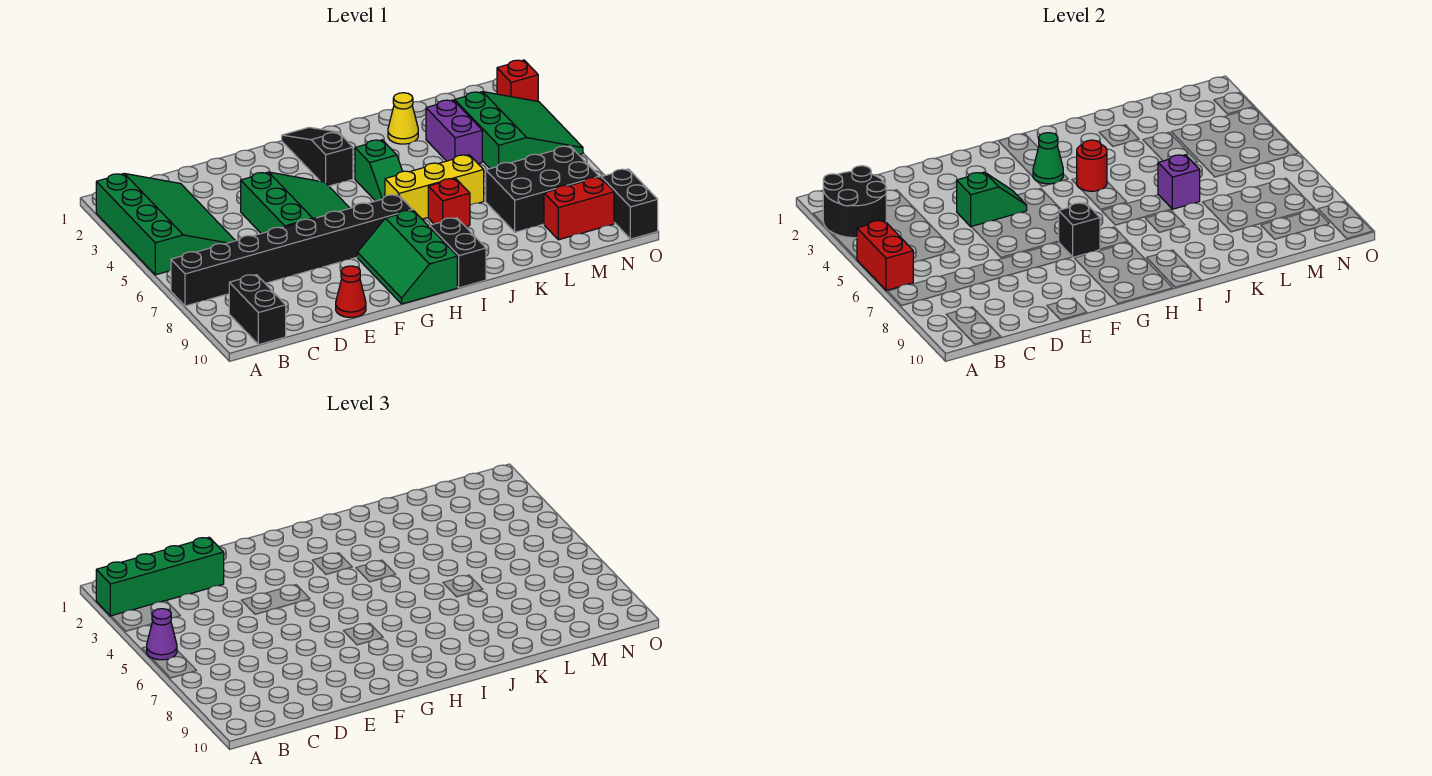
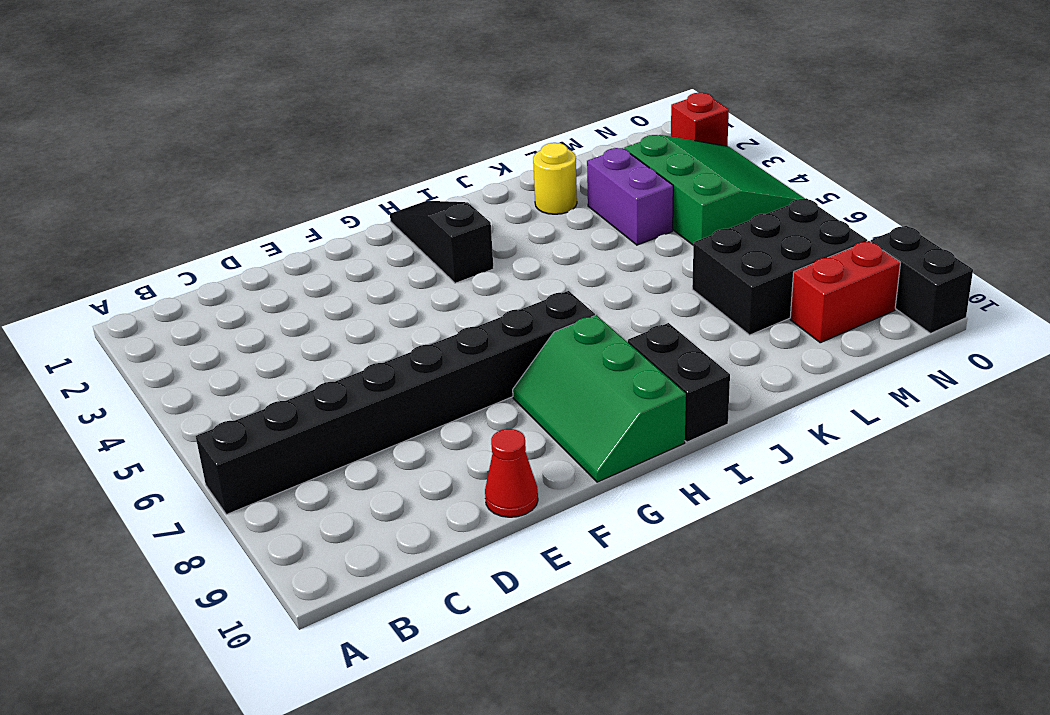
yellow round brick K2 level 1 -> yellow cone K2 level 1
none -> green slope A2:C5 level 1 top A
none -> black brick B9:B10 level 1
none -> green slope E4:G6 level 1 top E

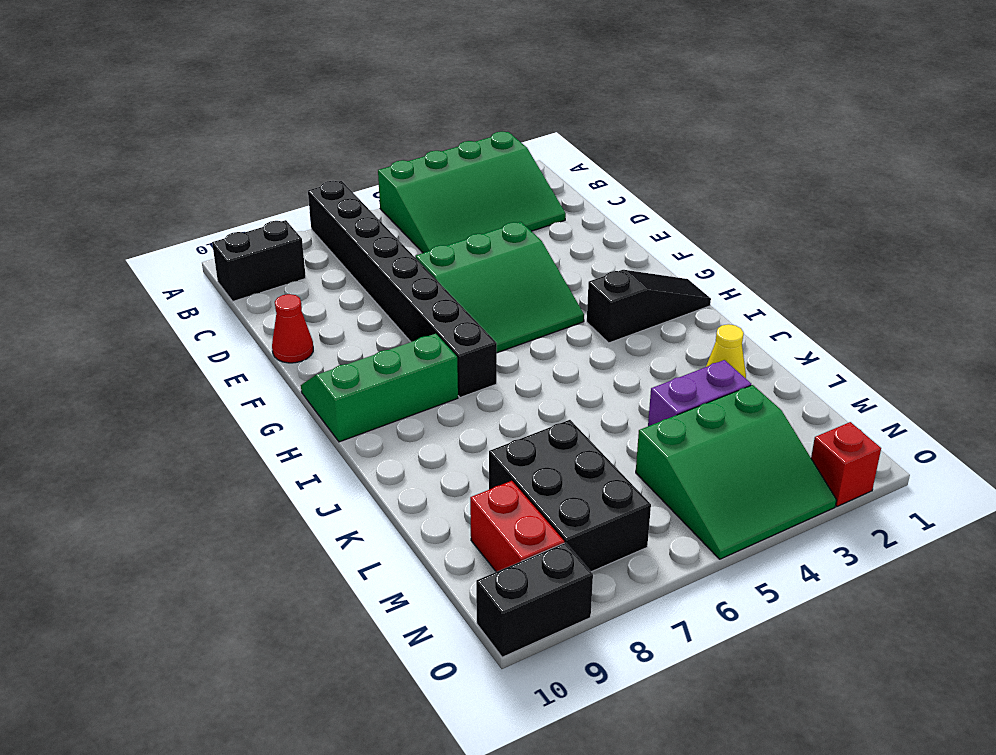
none -> green slope I4:I5 level 1 top 4
none -> yellow brick I6:K6 level 1
none -> black brick I9:I10 level 1

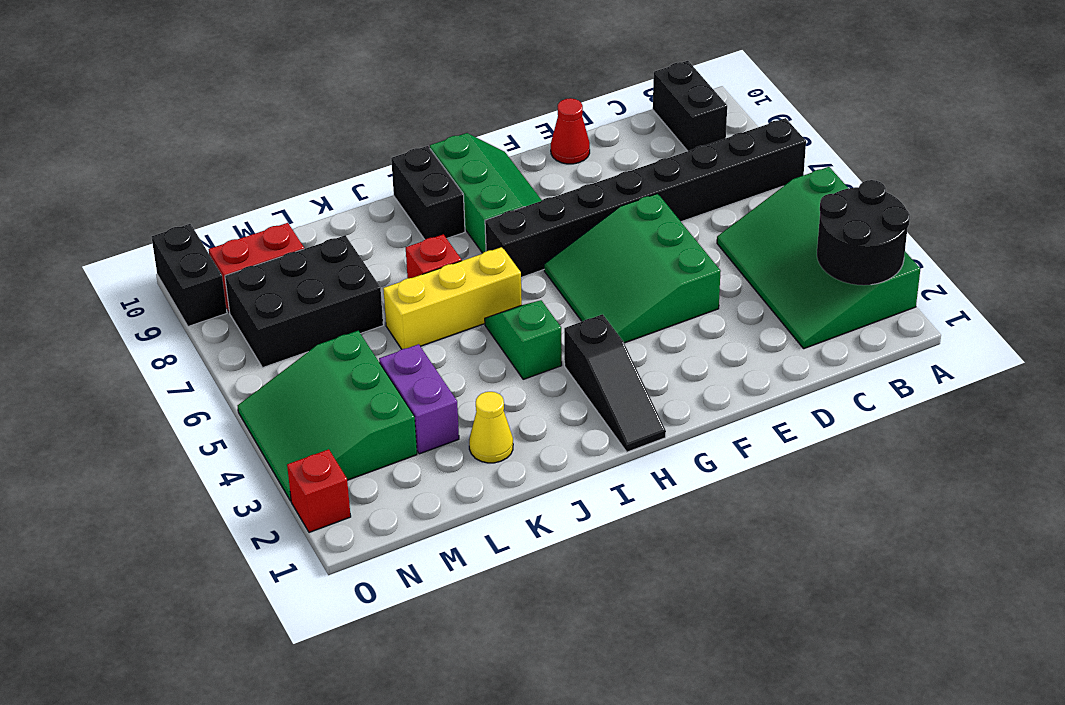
none -> red brick A5:A6 level 2
none -> green slope E4:F4 level 2 top E
none -> black brick G7 level 2

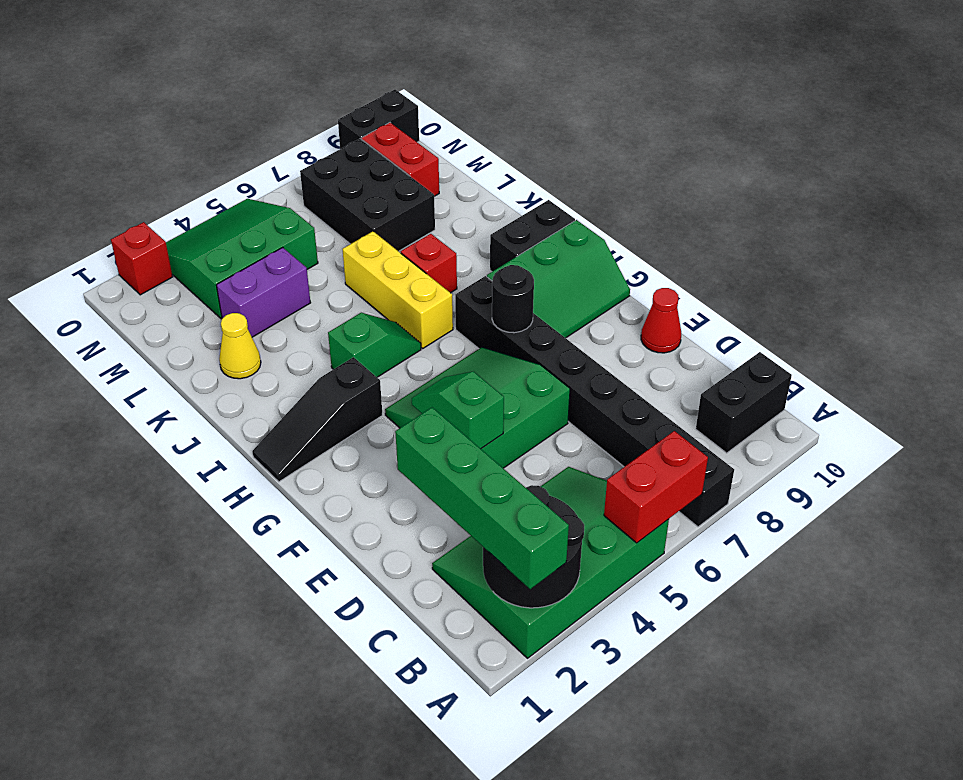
black round brick G7 level 2 -> black brick G7 level 2
none -> green cone H3 level 2
none -> red round brick I4 level 2
none -> purple brick K6 level 2

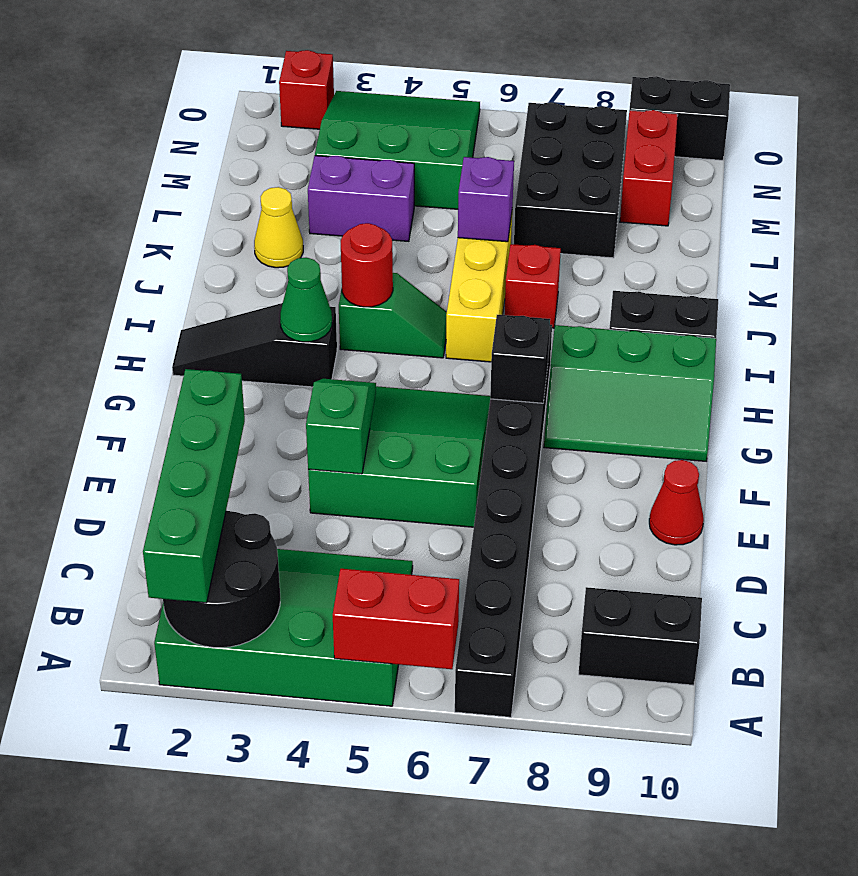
none -> purple cone A5 level 3

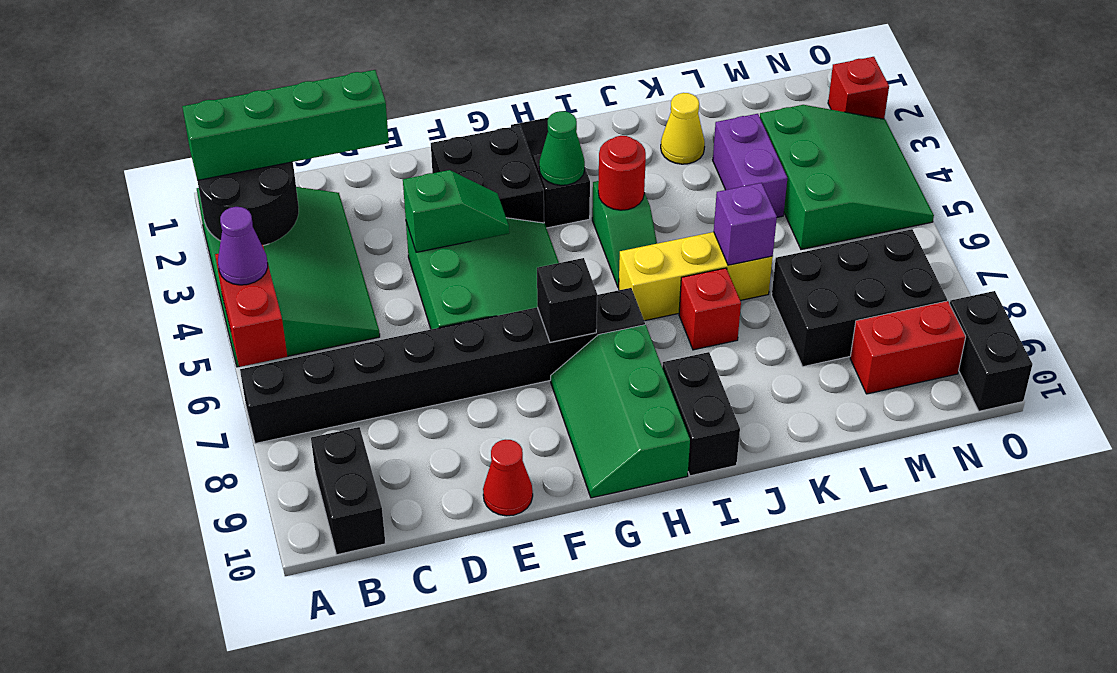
black brick F2:G3 level 1 -> none

